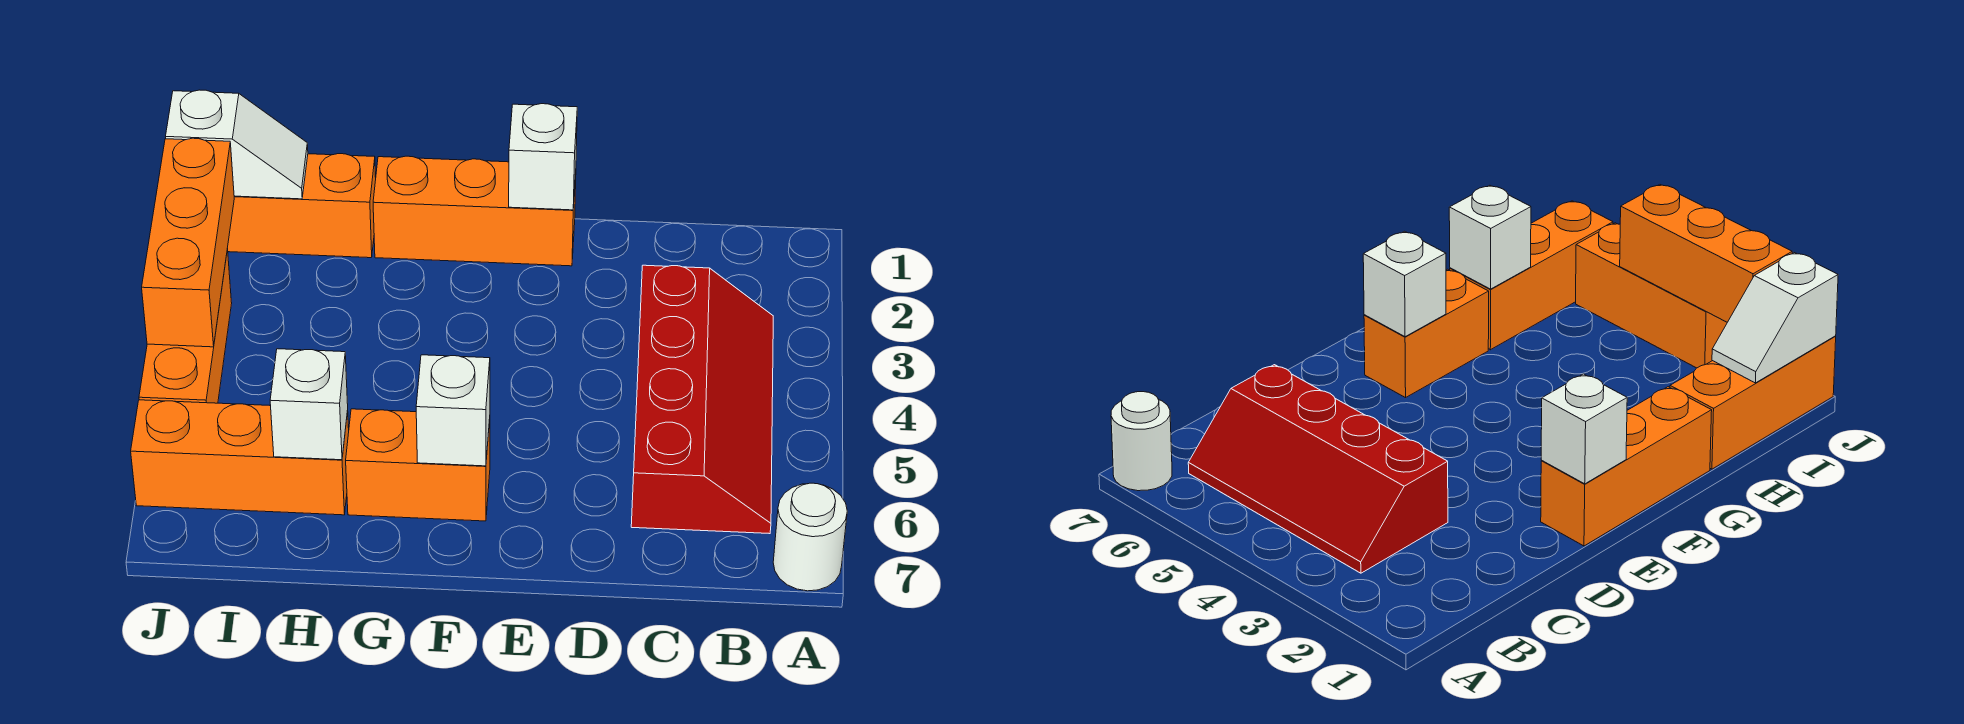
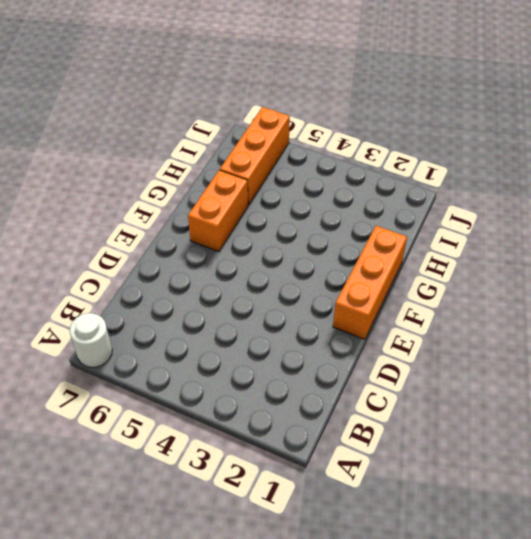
none -> red slope B3:C6 level 1 top C
none -> orange brick H1:J1 level 1
none -> orange brick J3:J5 level 1

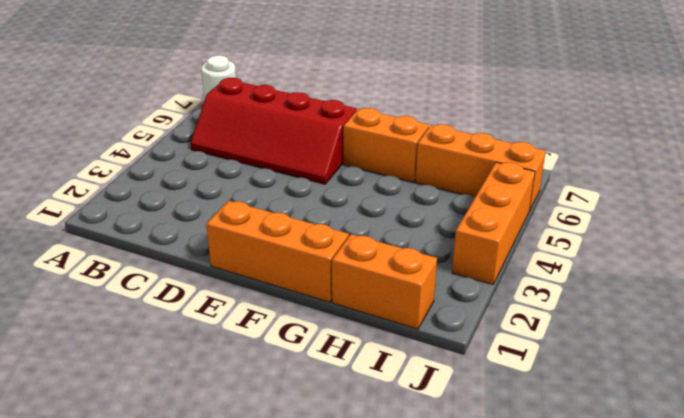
red slope B5:E6 level 1 top 6 -> red slope B3:C6 level 1 top C
orange brick H1:I1 level 1 -> orange brick H1:J1 level 1
none -> white brick E1 level 2
none -> white brick F6 level 2
none -> white brick H6 level 2

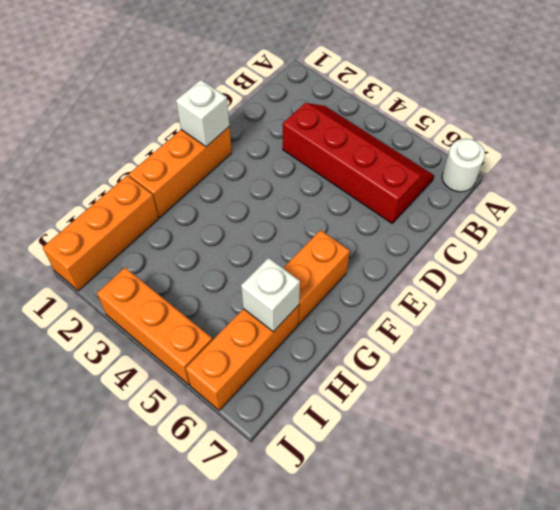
none -> white brick F6 level 2
none -> white slope I1:J1 level 2 top J
none -> orange brick J2:J4 level 2

